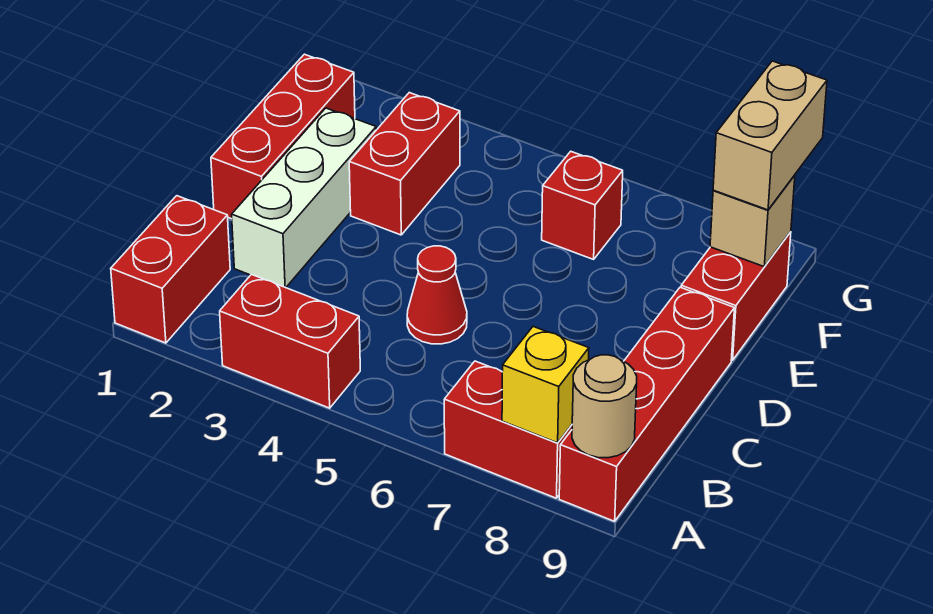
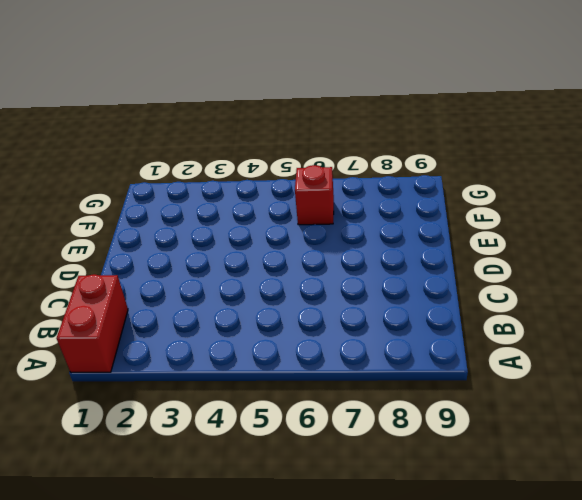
none -> red brick A3:A4 level 1
none -> red brick A7:A8 level 1
none -> red brick A9:D9 level 1

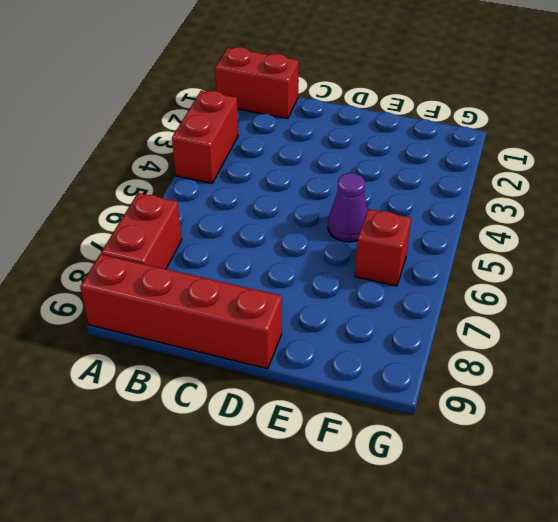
purple cone E5 level 1 -> none
none -> white brick C2:E2 level 1
none -> red cone C5 level 1
none -> red brick D1:F1 level 1

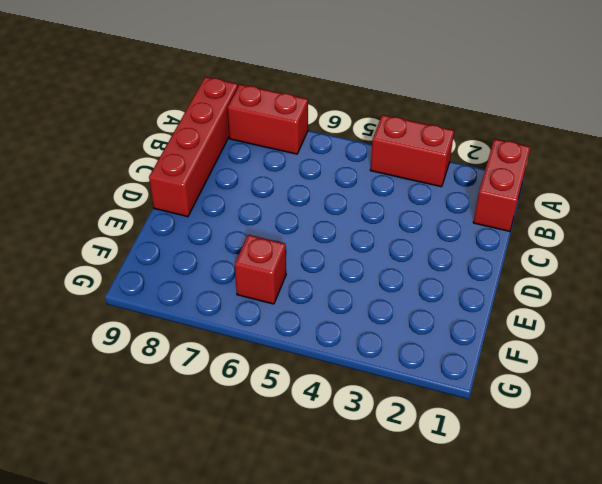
none -> white brick C2:E2 level 1
none -> red cone C5 level 1
none -> red brick D1:F1 level 1

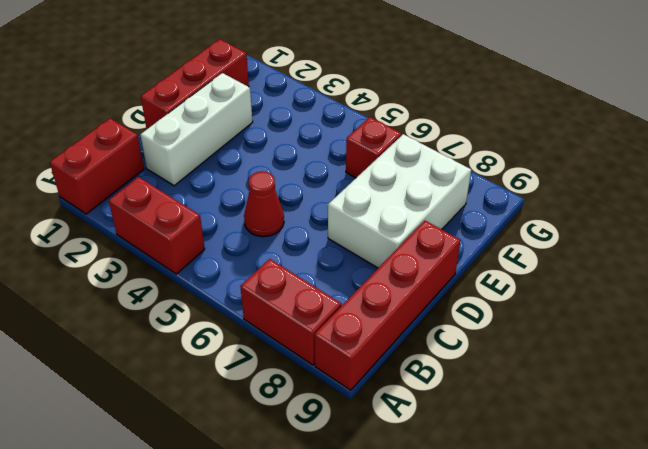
white brick D7:F8 level 1 -> none
none -> red brick E3:F3 level 1
none -> red brick E9:F9 level 1
none -> yellow brick A8 level 2

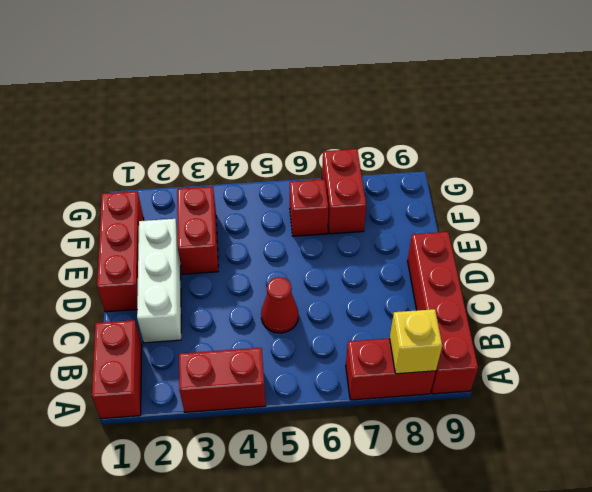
red brick F7:G7 level 1 -> red brick E9:F9 level 1
none -> tan round brick A9 level 2
none -> tan brick F9 level 2
none -> tan brick F9:G9 level 3

